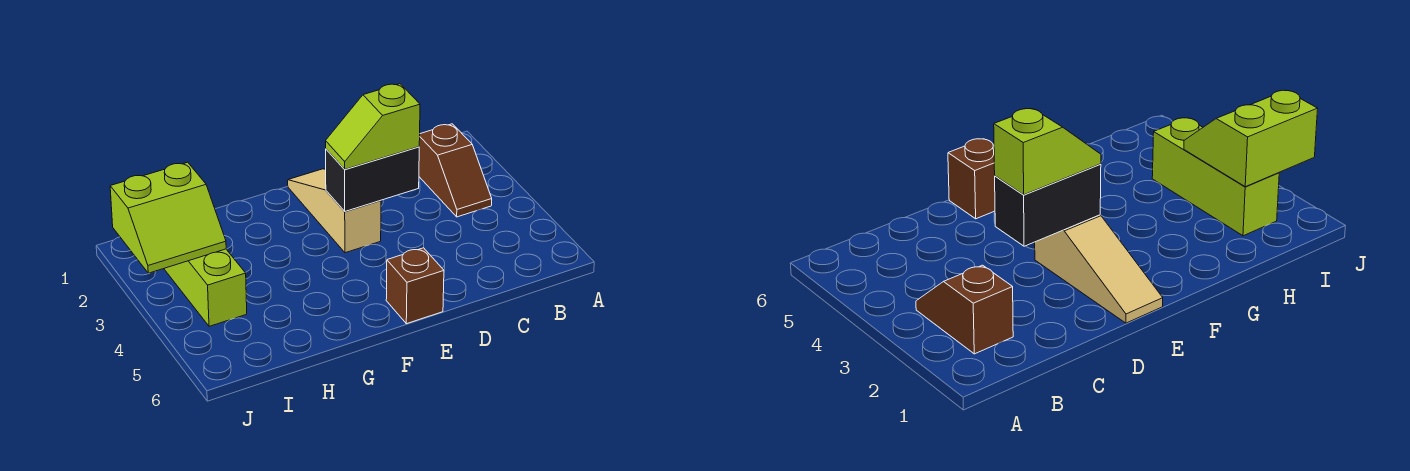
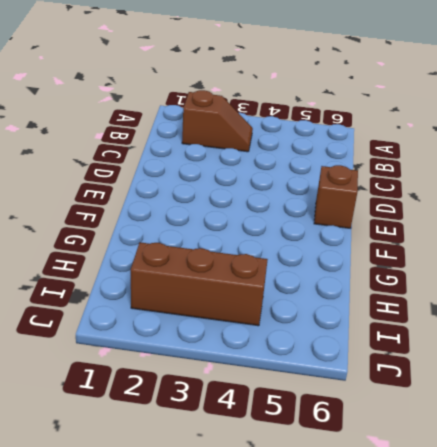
brown brick I2:I4 level 1 -> lime brick I2:I4 level 1
none -> tan slope E1:E3 level 1 top 3
none -> black brick D3:E3 level 2

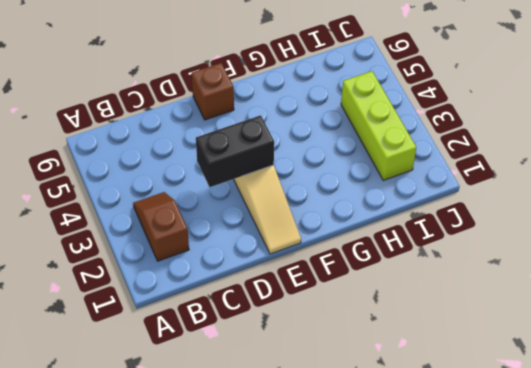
none -> lime slope I2:J3 level 2 top 2
none -> lime slope D3:E3 level 3 top D

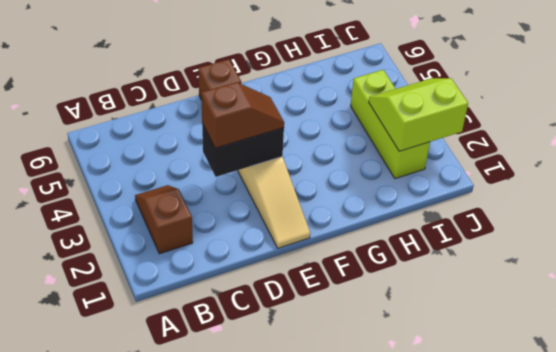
brown slope D3:E3 level 3 top D -> lime slope D3:E3 level 3 top D

